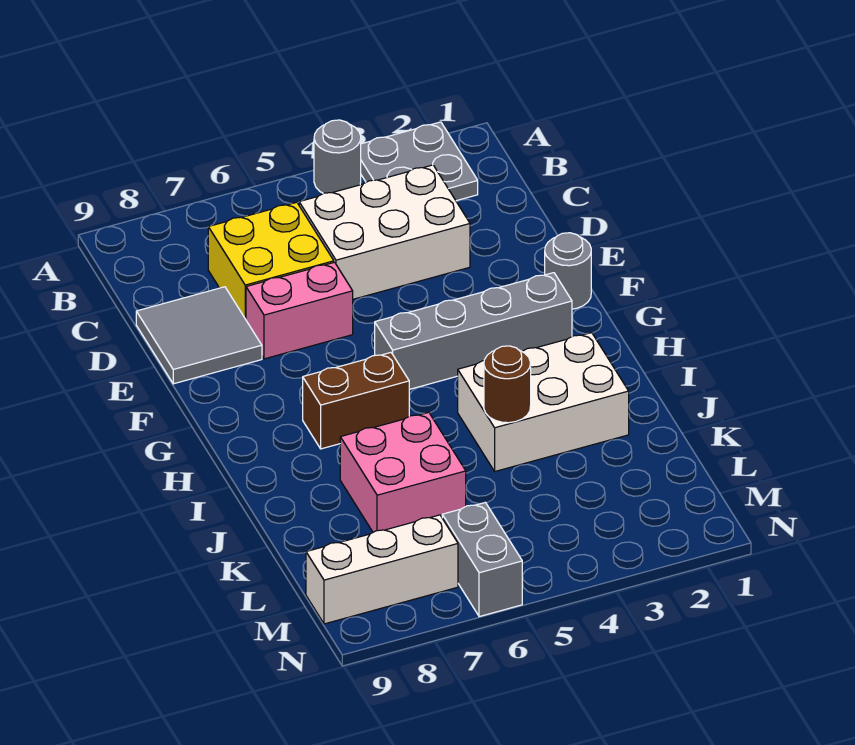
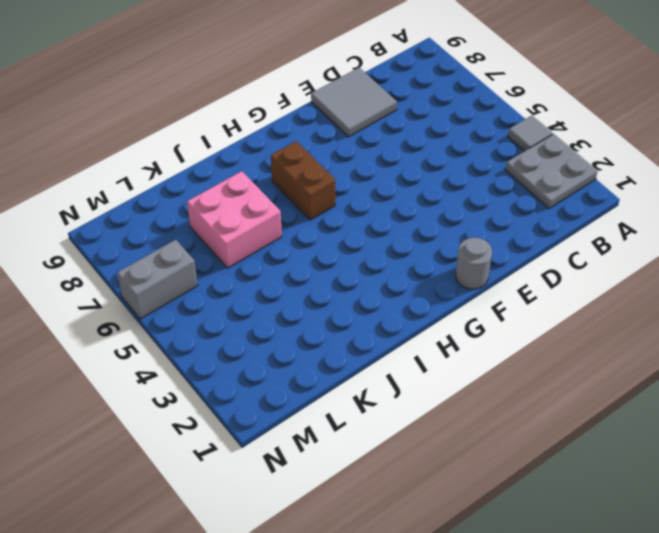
grey tile A4 level 1 -> grey round brick A4 level 1
none -> white brick C3:D5 level 1
none -> yellow brick C6:D7 level 1
none -> pink brick E6:E7 level 1

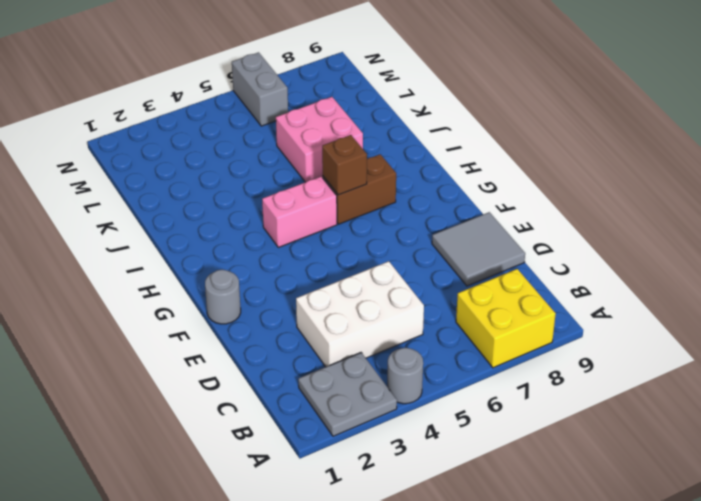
yellow brick A7:B8 level 1 -> yellow brick C6:D7 level 1
pink brick H4:H5 level 1 -> pink brick E6:E7 level 1
brown brick H6 level 2 -> none
none -> grey brick G2:G5 level 1
none -> white brick I2:J4 level 1
none -> white brick M7:M9 level 1

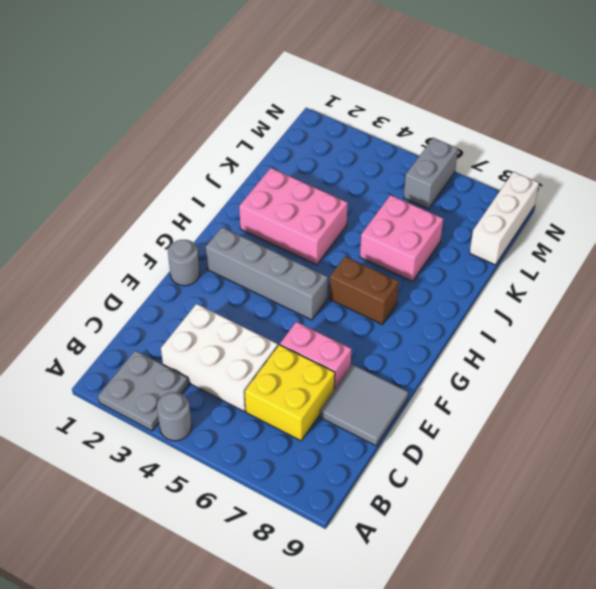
pink brick I2:J4 level 1 -> white brick I2:J4 level 1
white brick L9:N9 level 1 -> white brick M7:M9 level 1
none -> brown round brick J4 level 2

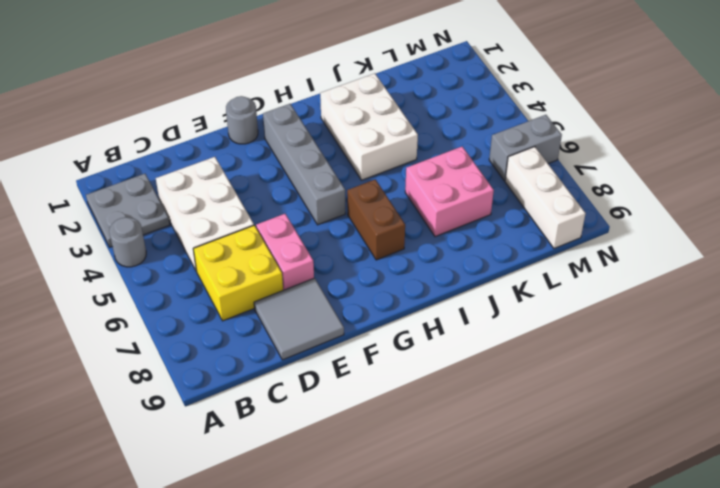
none -> brown round brick J4 level 2

